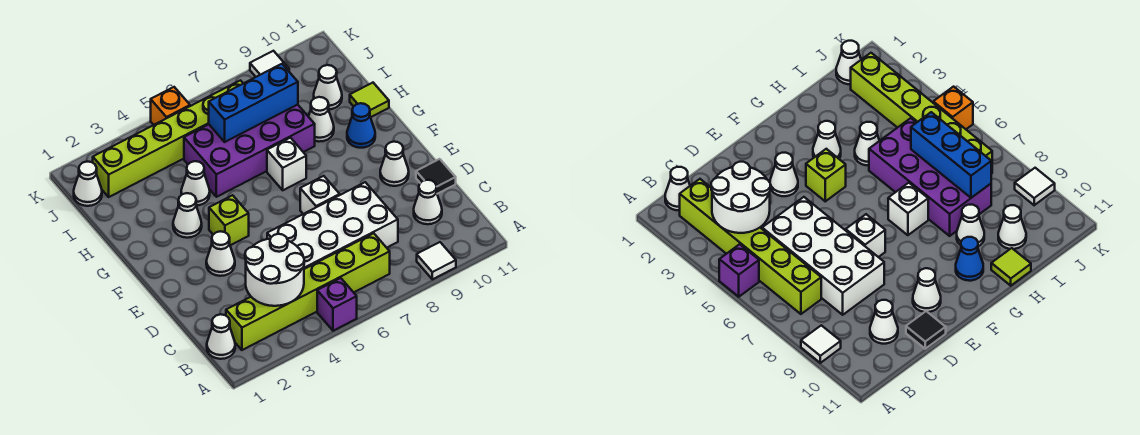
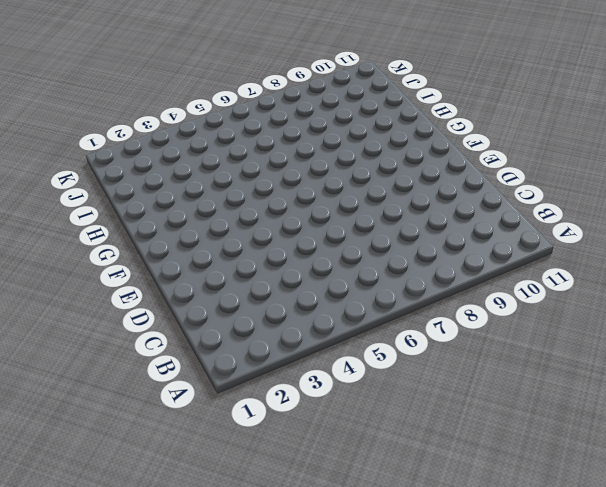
none -> purple brick A5 level 1
none -> white tile A9 level 1
none -> white cone B1 level 1

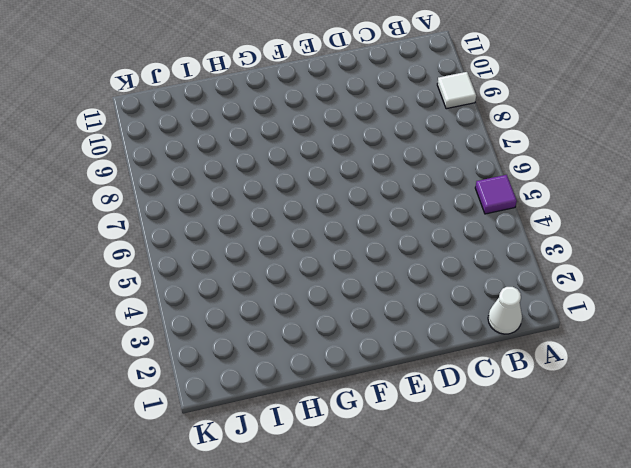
purple tile A5 level 1 -> purple brick A5 level 1
none -> lime brick B2:B7 level 1
none -> white brick C5:D8 level 1
none -> white cone C10 level 1

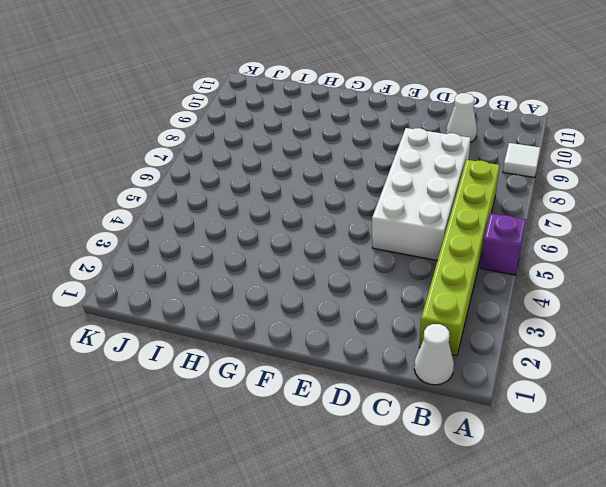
none -> black tile D11 level 1
none -> white cone E3 level 1
none -> white brick E7 level 1

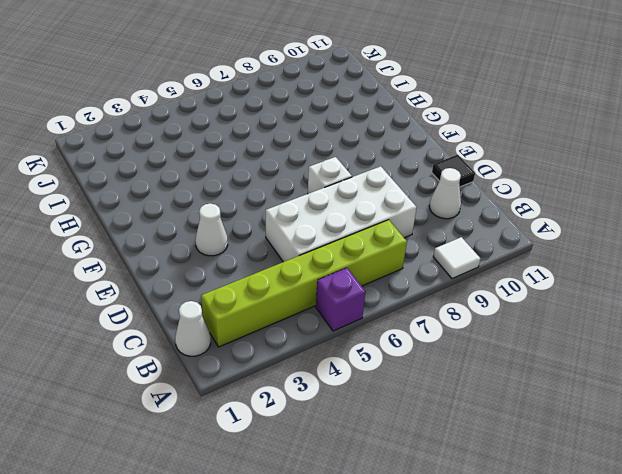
none -> white cone E10 level 1
none -> lime brick F4 level 1
none -> white cone G3 level 1

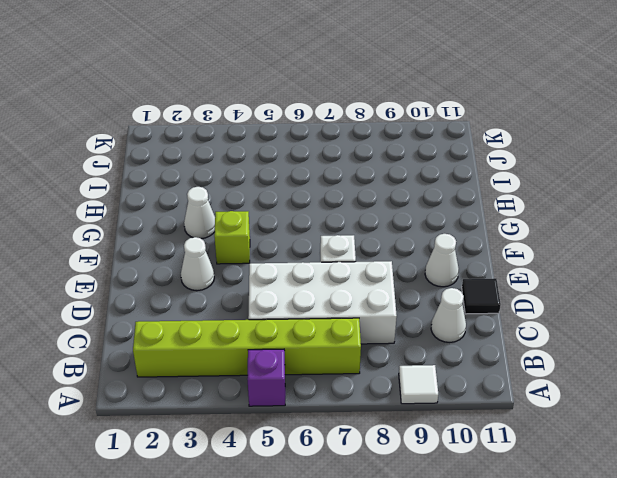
none -> white cone B1 level 1
none -> white brick G7 level 1
none -> blue cone G10 level 1

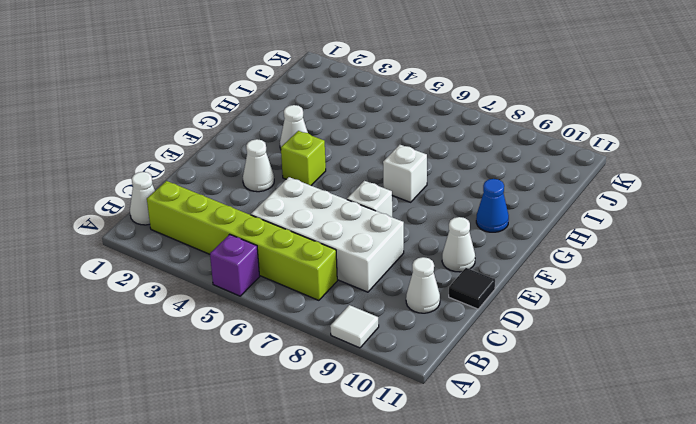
none -> white cone H4 level 1
none -> purple brick H5:I8 level 1
none -> white cone H9 level 1

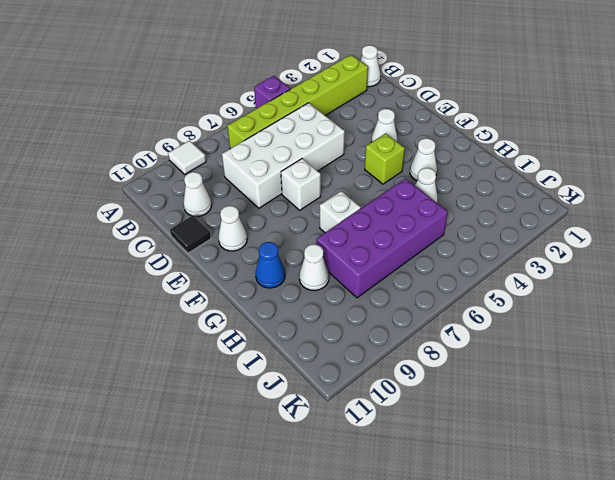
none -> lime tile H11 level 1
none -> white cone I10 level 1
none -> white cone J1 level 1

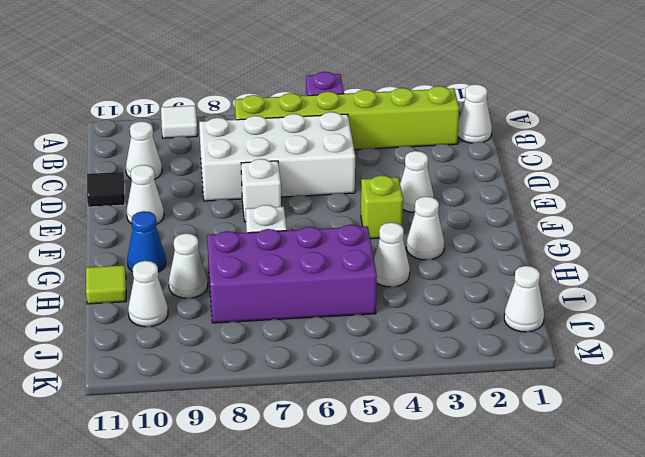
none -> lime brick J2:J7 level 1
none -> orange brick K5 level 1
none -> white tile K9 level 1

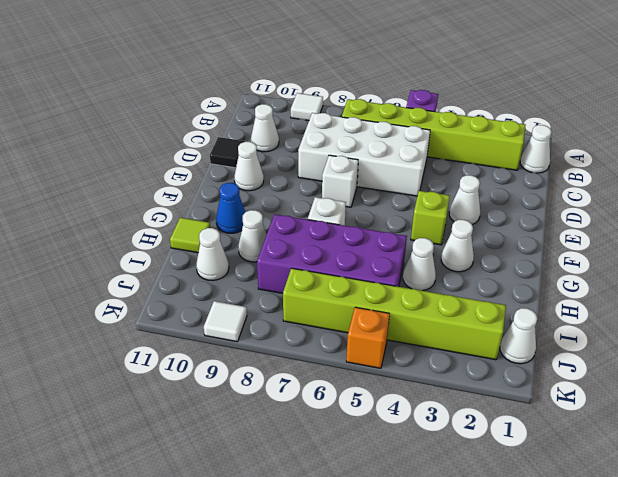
none -> white round brick B3:C4 level 2
none -> blue brick I6:I8 level 2

